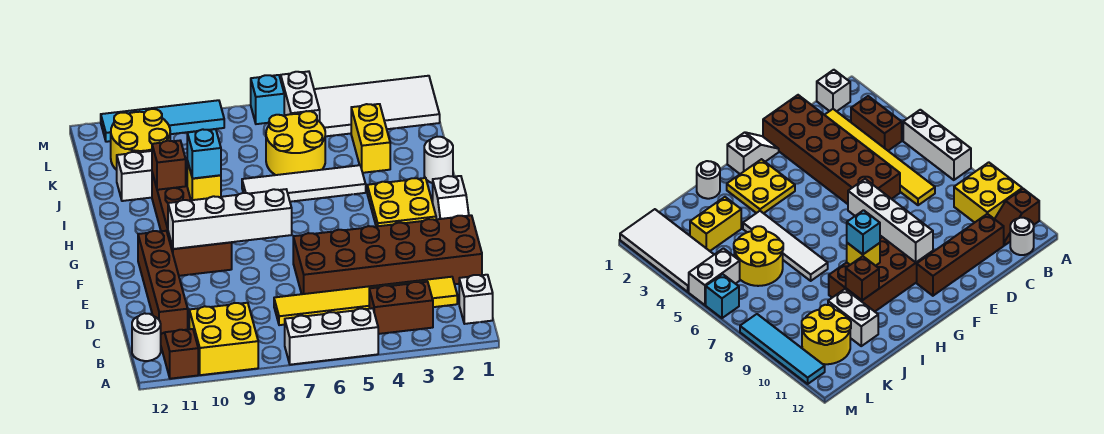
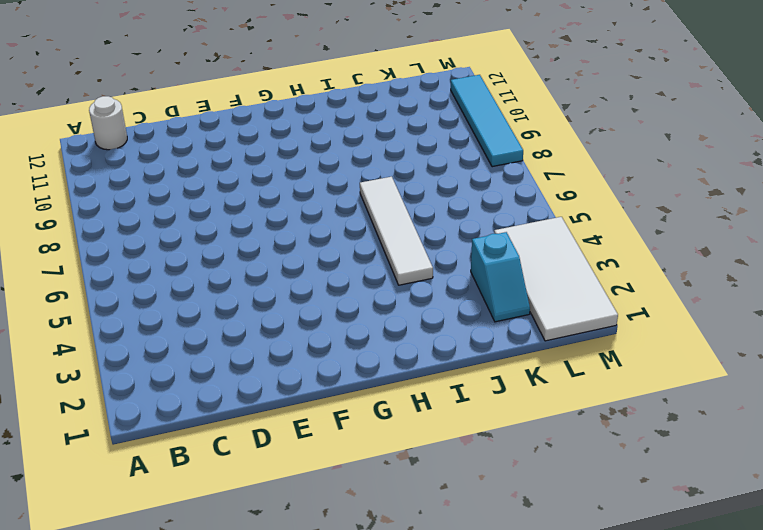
cyan slope K2:K3 level 1 top 3 -> yellow brick J3:K3 level 1
none -> white brick A5:A7 level 1
none -> yellow brick A9:B10 level 1
none -> brown slope A11:B11 level 1 top A

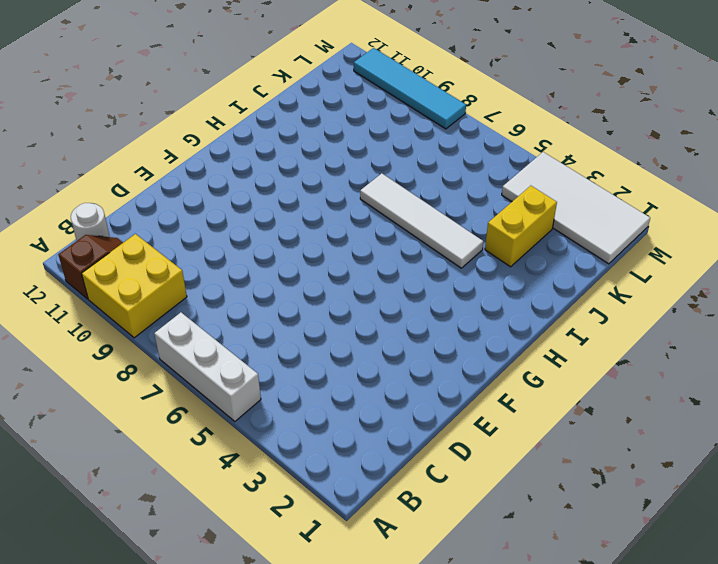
none -> white brick B1 level 1
none -> brown brick B3:B4 level 1
none -> yellow tile C2:C7 level 1

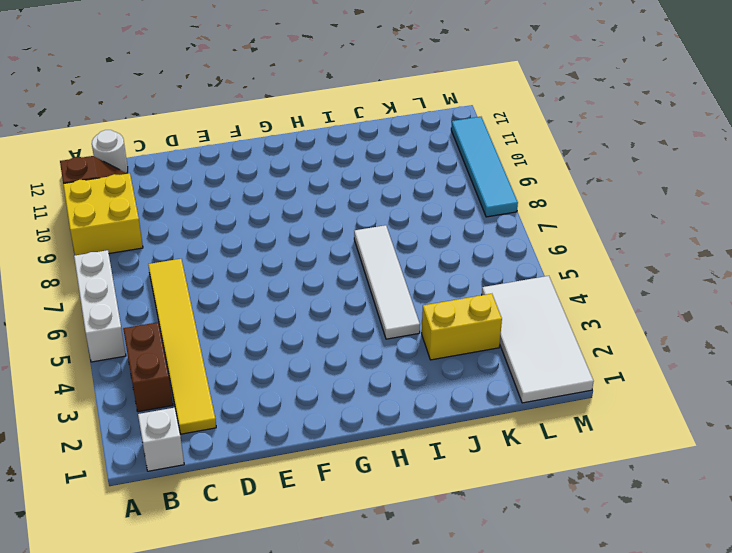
none -> brown brick C11:F11 level 1
none -> brown brick D1:E6 level 1
none -> white slope F1:G1 level 1 top G

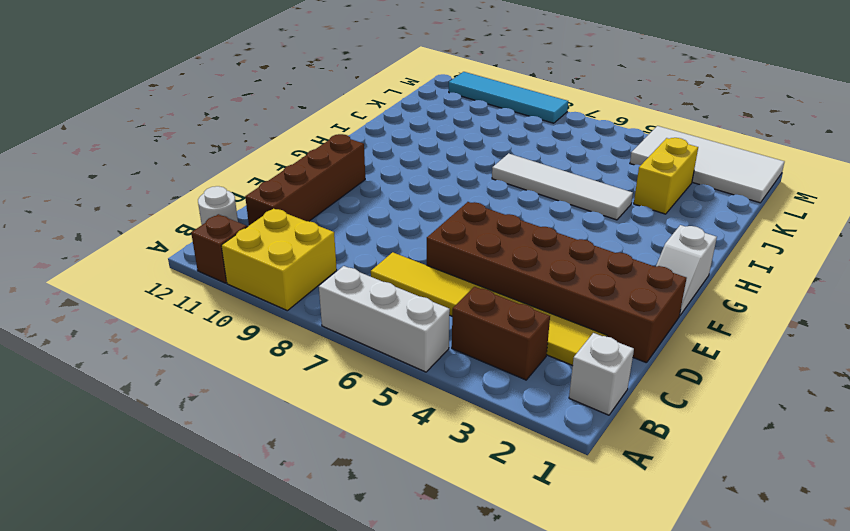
none -> brown brick F9:I10 level 1
none -> yellow plate G2:H3 level 1
none -> white round brick I1 level 1

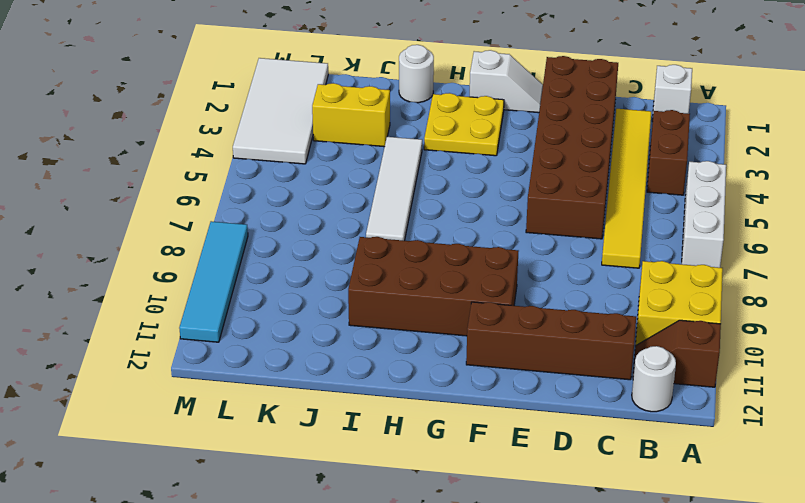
none -> yellow round brick J5:K6 level 1
none -> white brick J10:J11 level 1
none -> yellow round brick K10:L11 level 1

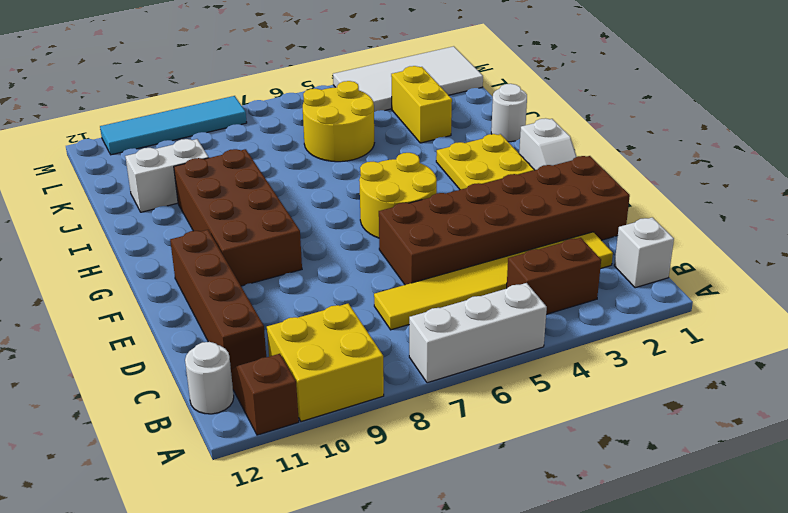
yellow round brick F5:G6 level 1 -> yellow round brick K10:L11 level 1
none -> white tile I4:I7 level 1
none -> white brick L5:M5 level 1
none -> cyan brick M6 level 1

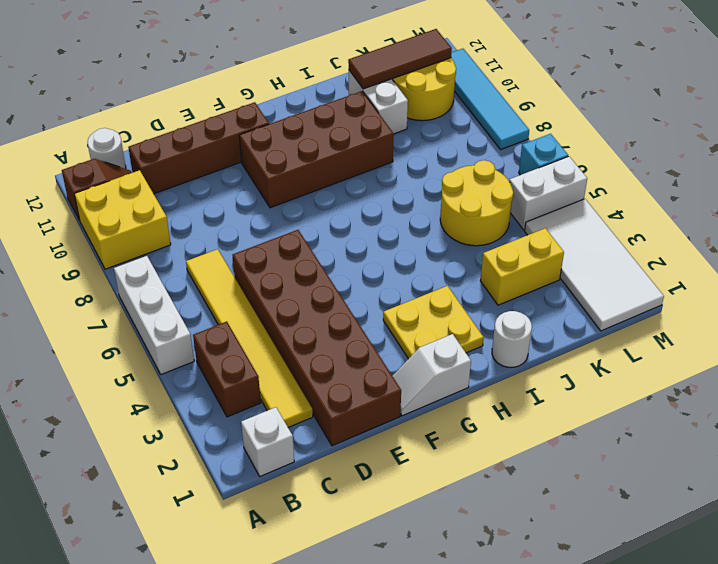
brown tile J11:L11 level 2 -> none
none -> white tile I4:I7 level 1
none -> white brick F7:F10 level 2
none -> yellow brick H9 level 2

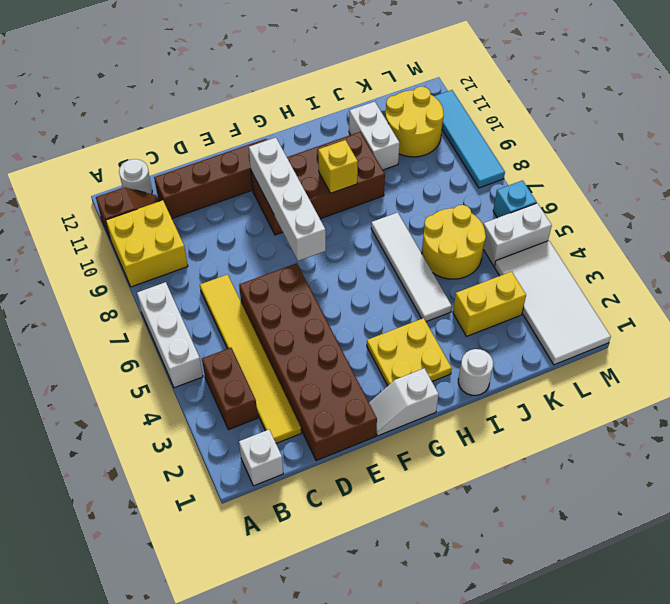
none -> brown brick I10 level 2
none -> cyan brick H9 level 3

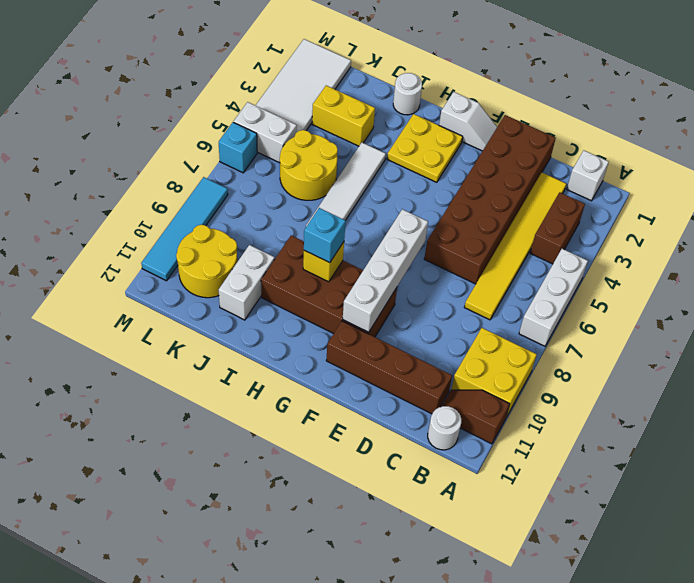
none -> brown brick I10 level 2

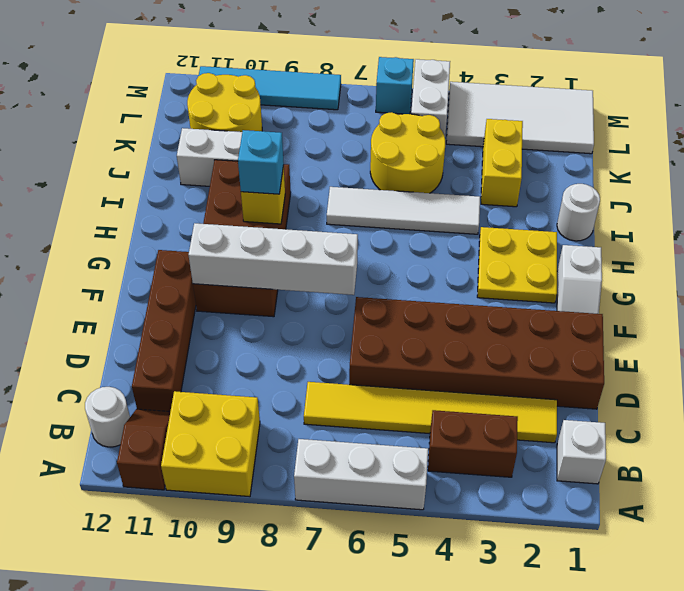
none -> brown brick I10 level 2

